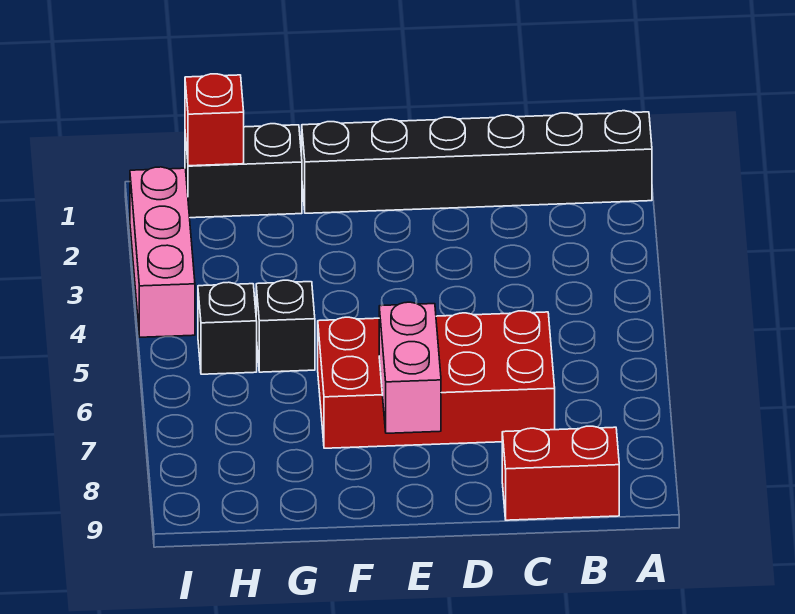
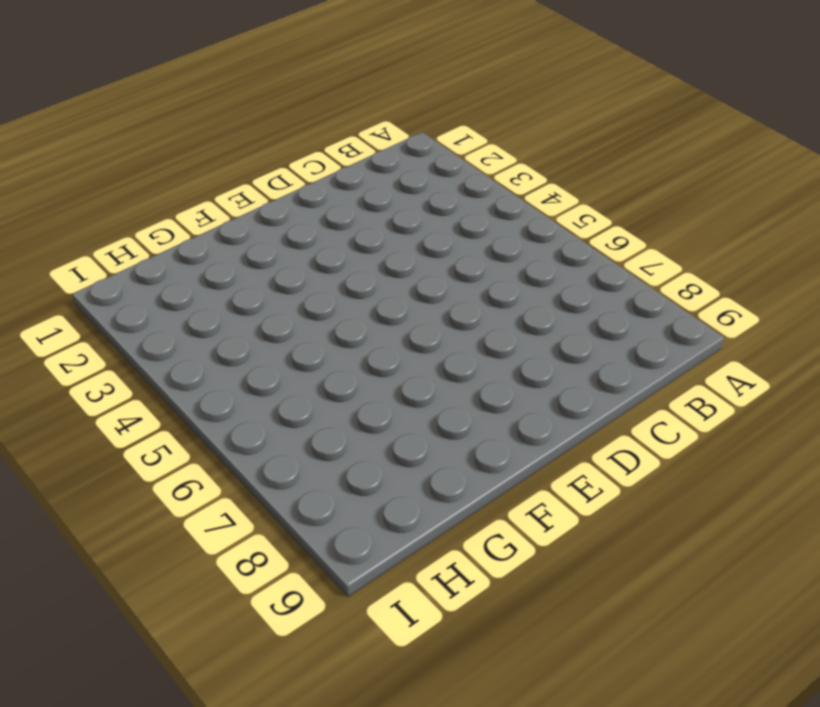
none -> black brick A1:F1 level 1
none -> red brick B9:C9 level 1

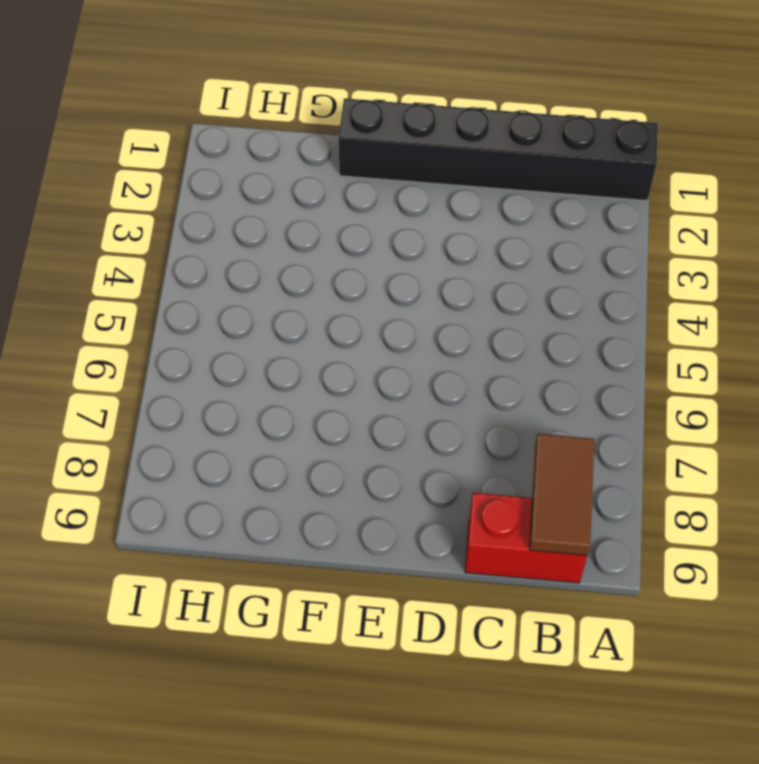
brown tile B8:B9 level 2 -> none
none -> red brick C6:F7 level 1
none -> black brick G1:H1 level 1

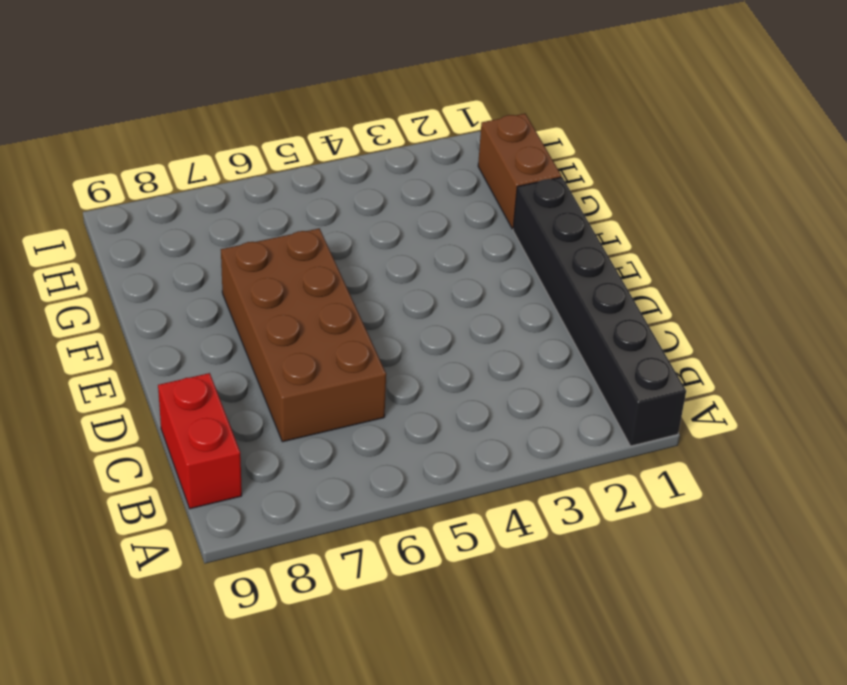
brown brick C6:F7 level 1 -> red brick C6:F7 level 1
brown brick G1:H1 level 1 -> black brick G1:H1 level 1
none -> black brick G5 level 1
none -> black brick H5 level 1

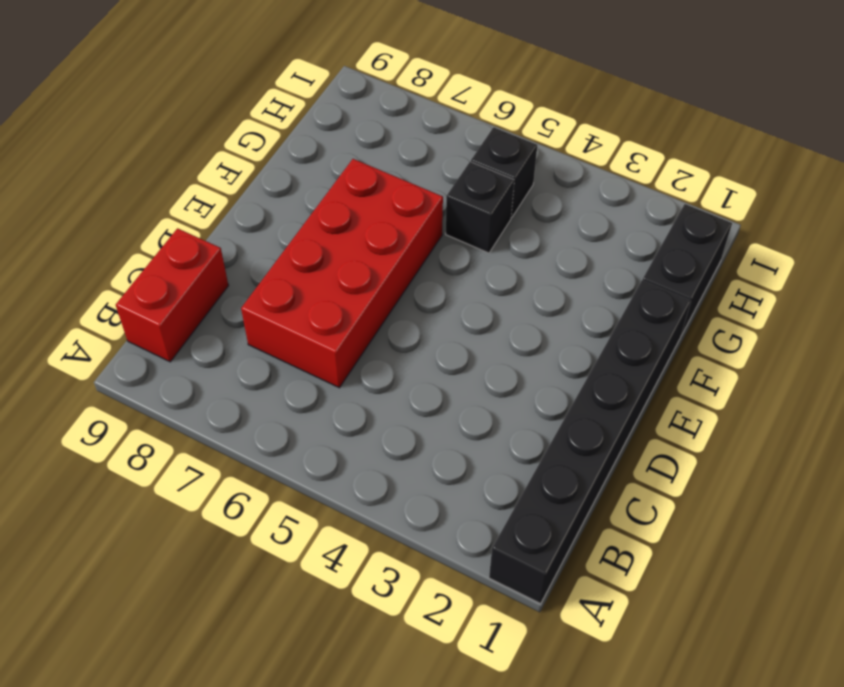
none -> pink brick I2:I4 level 1
none -> pink brick E7:E8 level 2

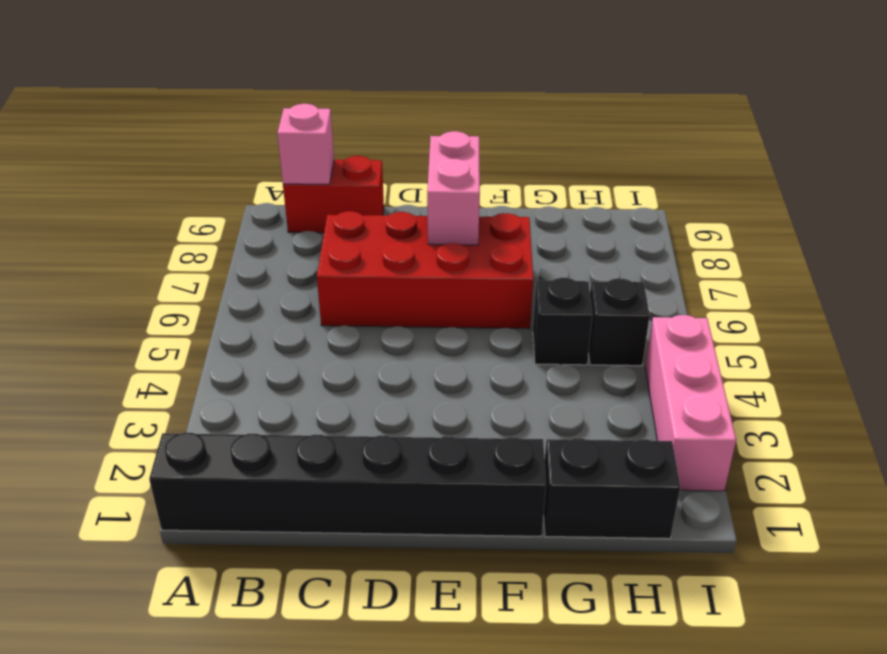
pink brick B9 level 2 -> none
none -> red brick H1 level 2

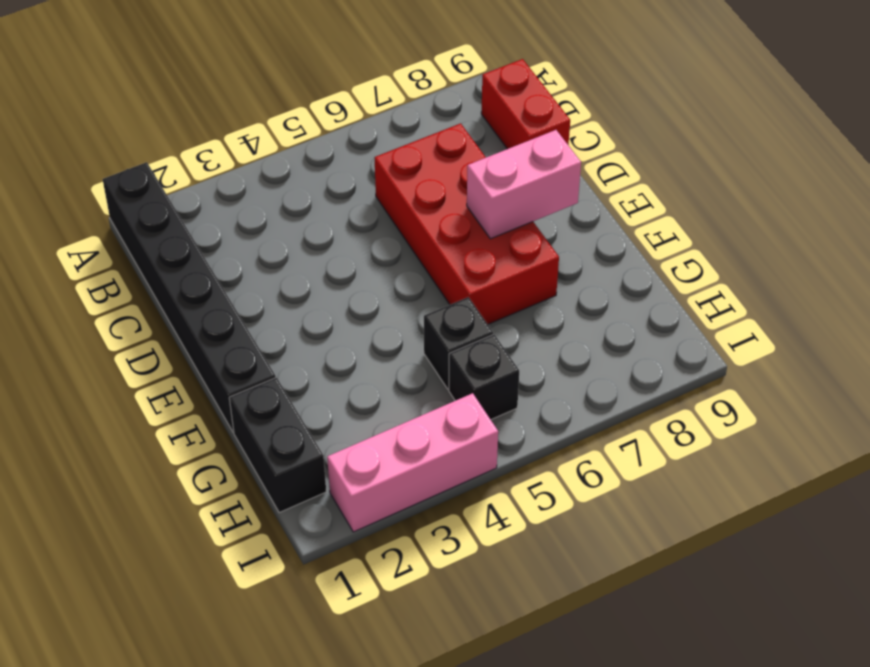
none -> red brick H1 level 2

